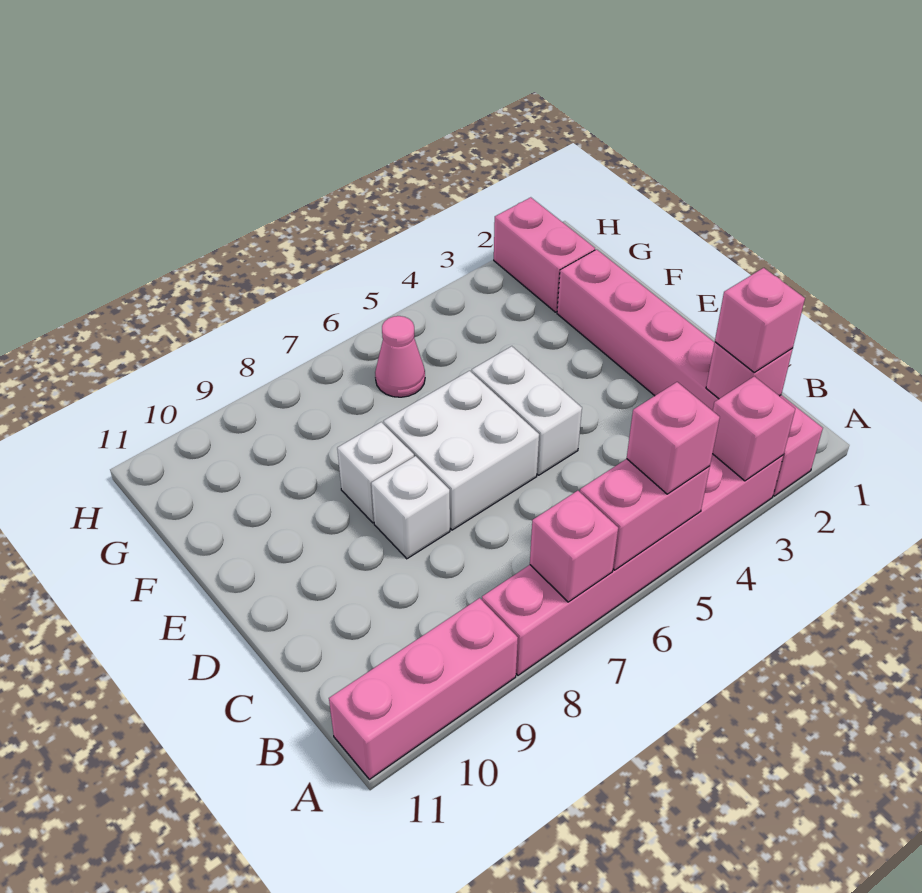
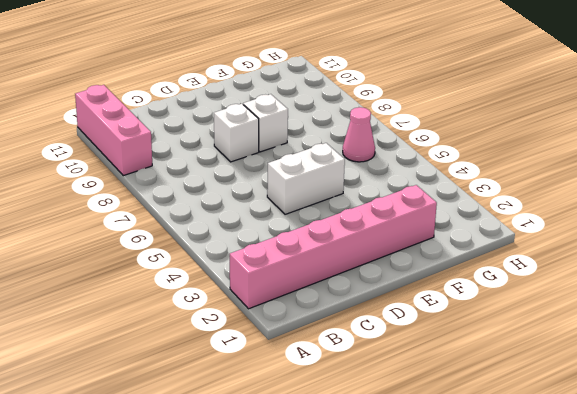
none -> pink brick A3:A8 level 1
none -> white brick D6:E7 level 1
none -> pink brick G2:H2 level 1

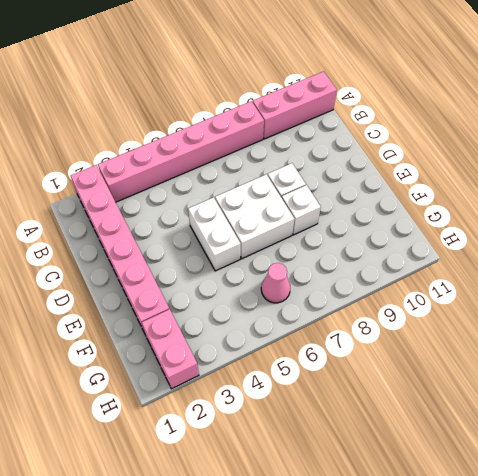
none -> pink brick A3 level 2
none -> pink brick A5:A6 level 2
none -> pink brick A7 level 2

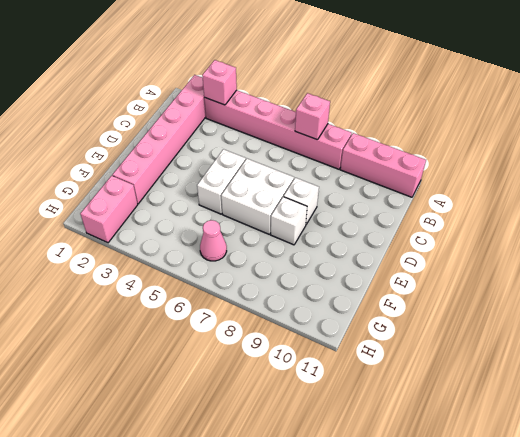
none -> pink brick A5:A6 level 2
none -> pink brick B2 level 2
none -> pink brick A5 level 3

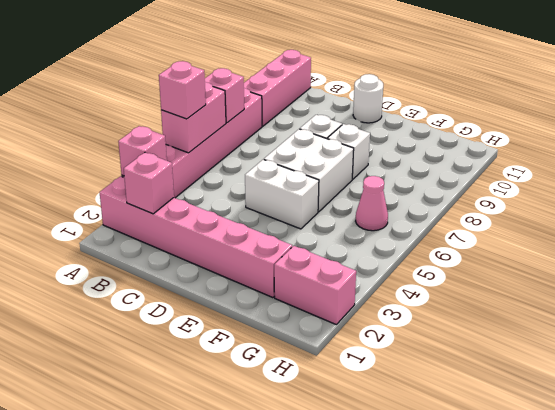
white round brick D11 level 1 -> none
none -> pink brick B2 level 3

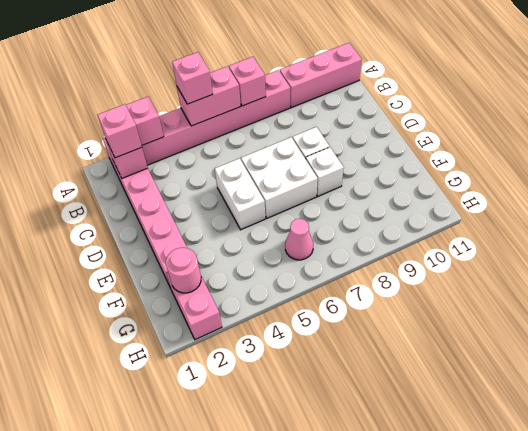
pink round brick G2 level 2 -> none

